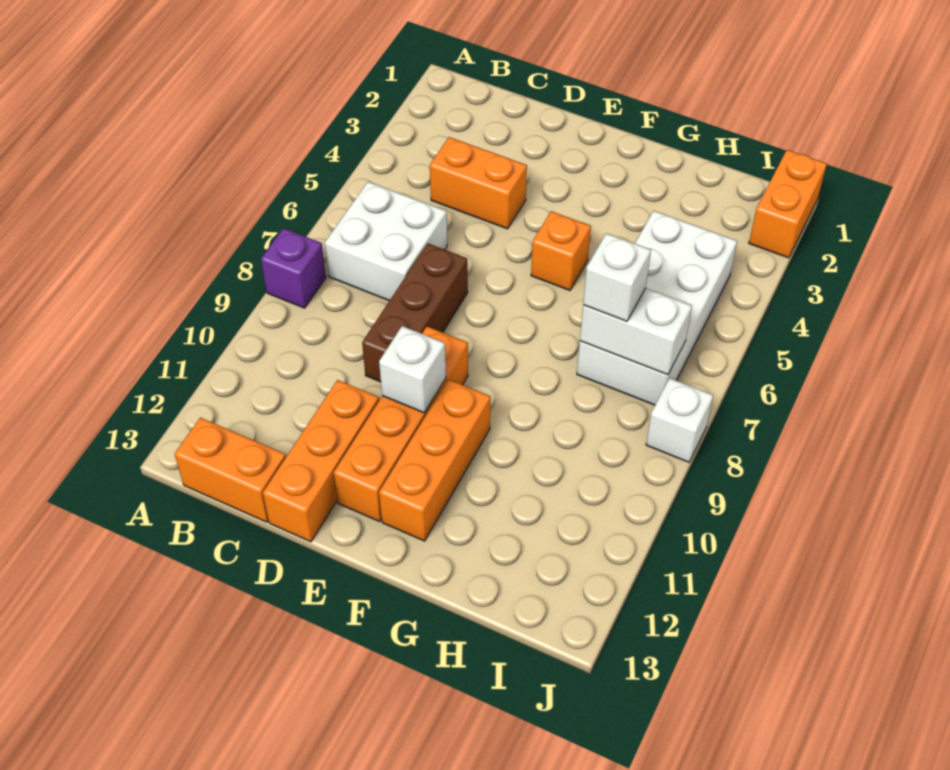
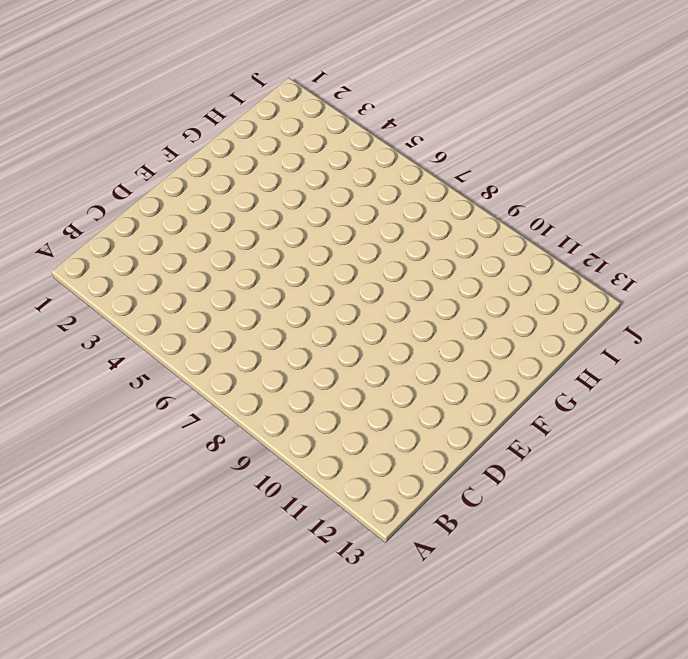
none -> purple brick A8 level 1
none -> white brick B6:C7 level 1
none -> orange brick B13:C13 level 1

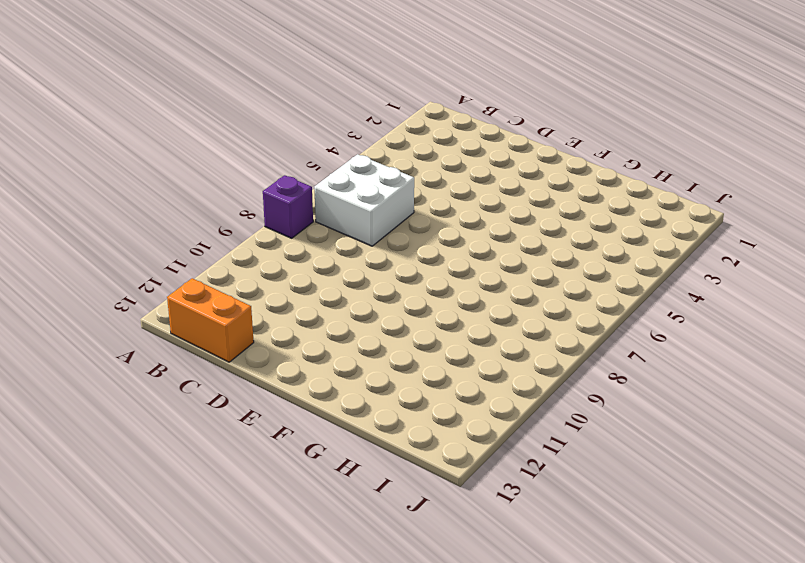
none -> orange brick C4:D4 level 1
none -> brown brick D7:D9 level 1
none -> orange brick D11:D13 level 1

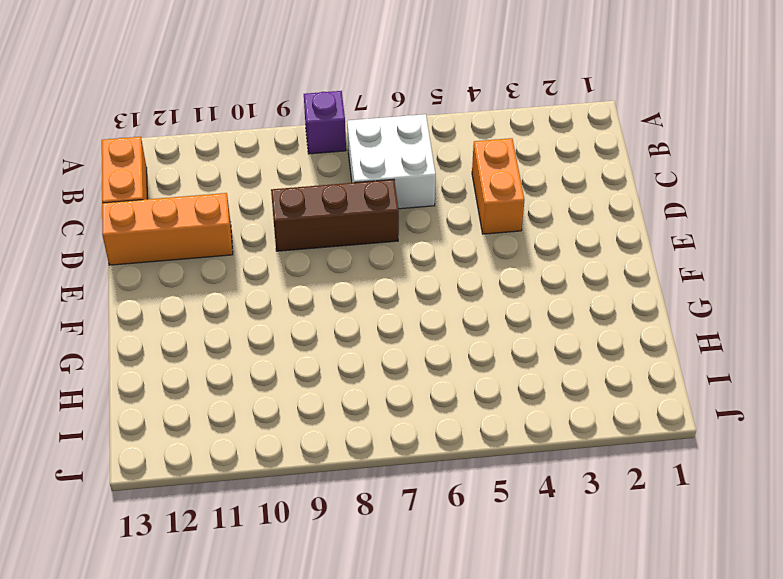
none -> orange brick E9:E12 level 1
none -> orange brick F5 level 1
none -> orange brick F10:F12 level 1

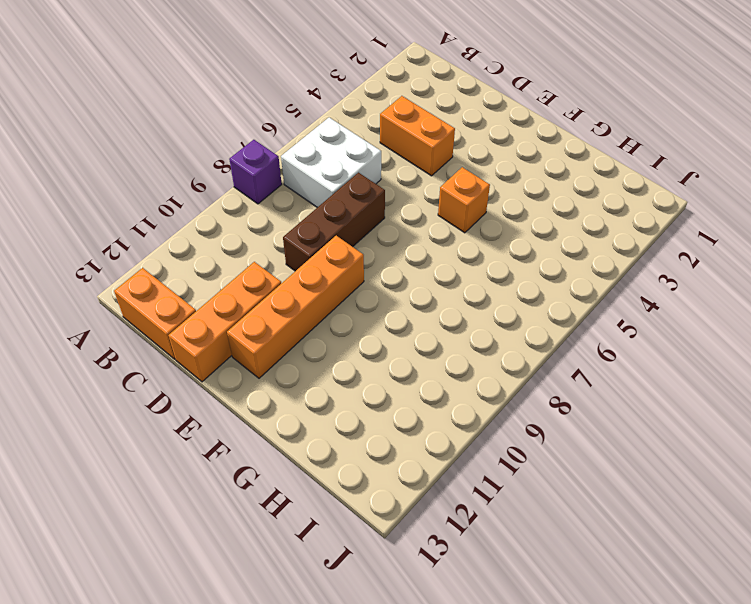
none -> orange brick F10:F12 level 1
none -> white brick H4:I7 level 1
none -> orange brick J1:J2 level 1

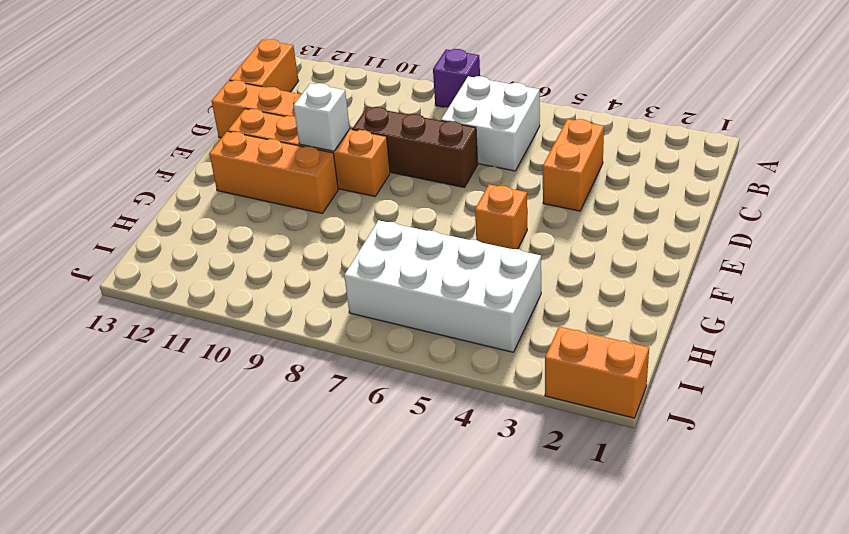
none -> white brick J8 level 1
none -> white brick H7:I7 level 2
none -> white brick H7 level 3

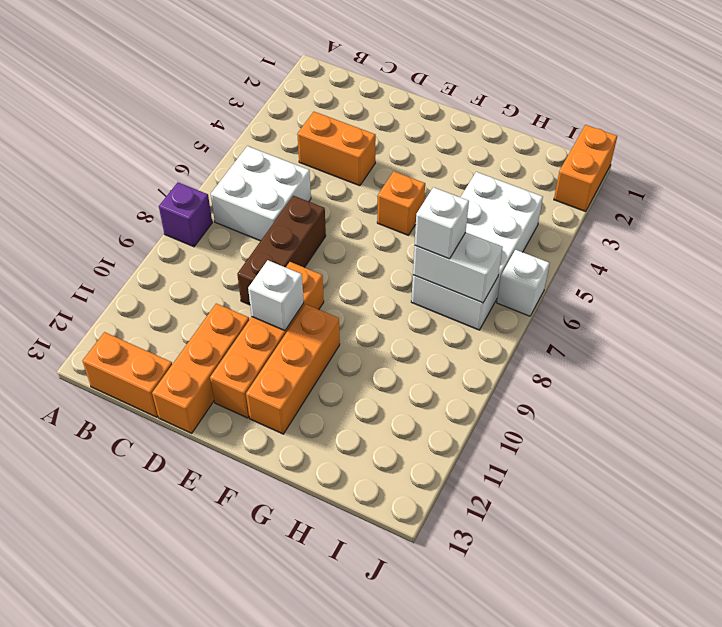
white brick J6 level 1 -> white brick J8 level 1

